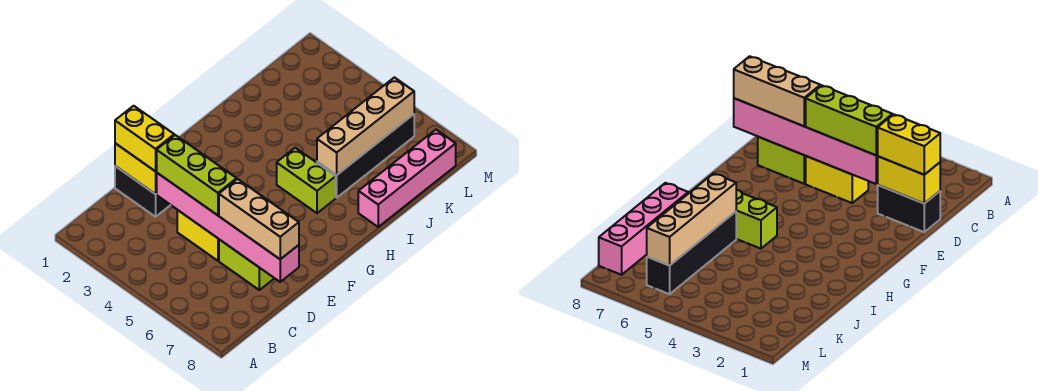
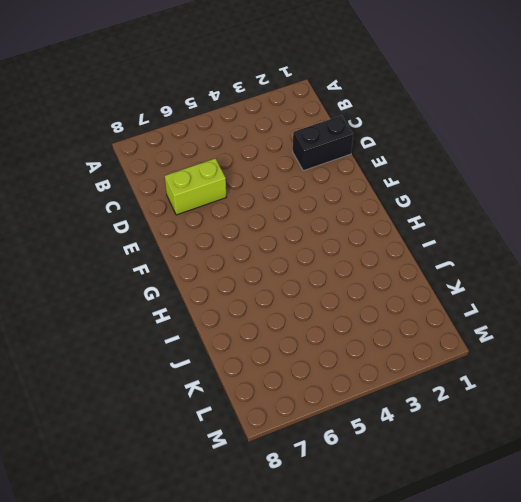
none -> yellow brick D4:D5 level 1
none -> lime brick H5:H6 level 1
none -> black brick I6:L6 level 1

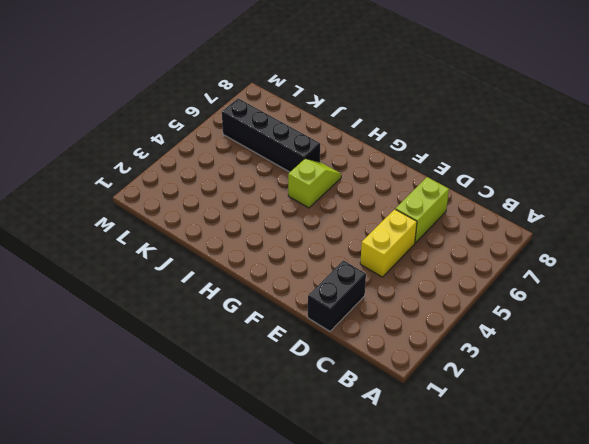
lime slope H5:H6 level 1 top 5 -> lime brick H5:H6 level 1
none -> pink brick I8:L8 level 1
none -> yellow brick D1:D2 level 2
none -> pink brick D3:D8 level 2

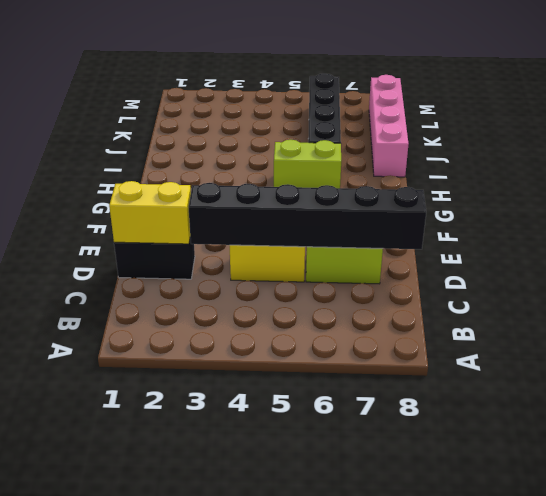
black brick D3:D8 level 2 -> pink brick D3:D8 level 2
none -> tan brick I6:L6 level 2
none -> yellow brick D1:D2 level 3
none -> lime brick D3:D5 level 3

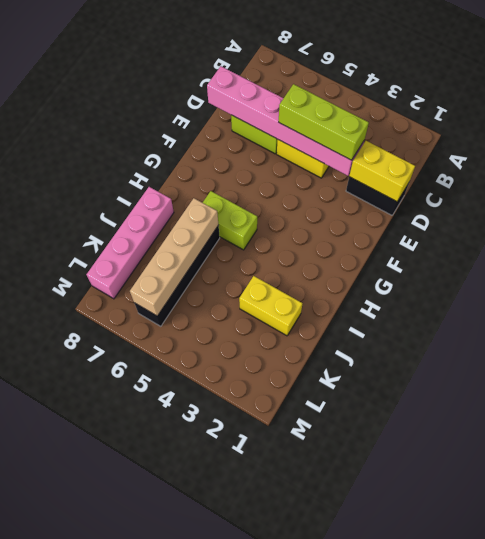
yellow brick J2:J3 level 1 -> yellow brick D1:D2 level 3
none -> tan brick D6:D8 level 3

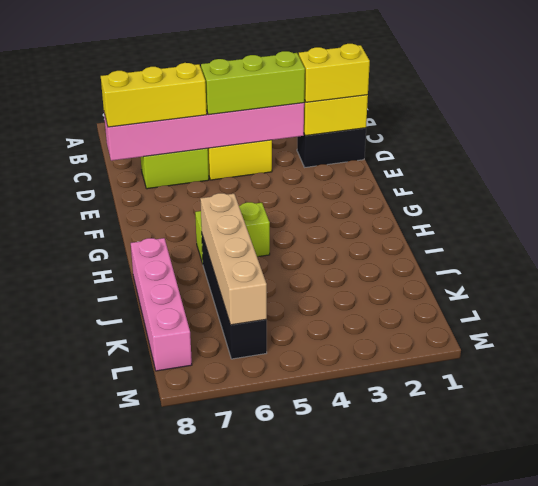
yellow brick D6:D8 level 3 -> tan brick D6:D8 level 3

